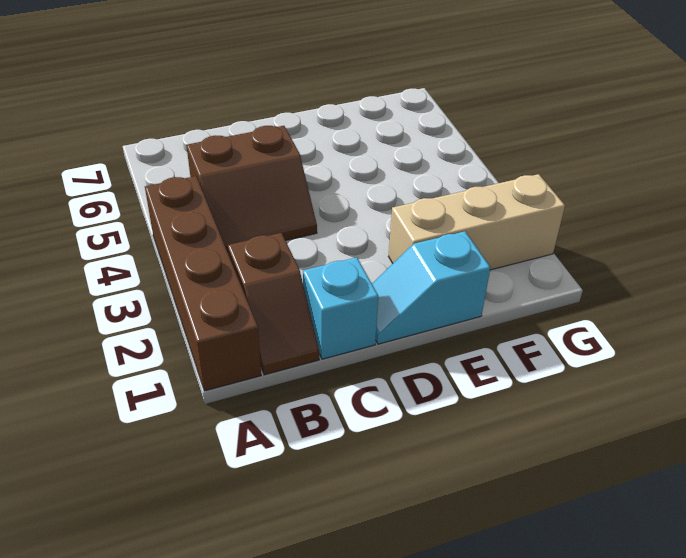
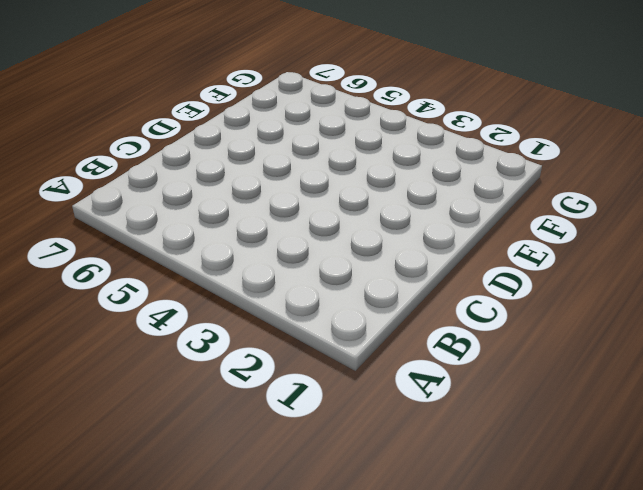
none -> brown brick A1:A4 level 1
none -> brown slope B1:B2 level 1 top 2

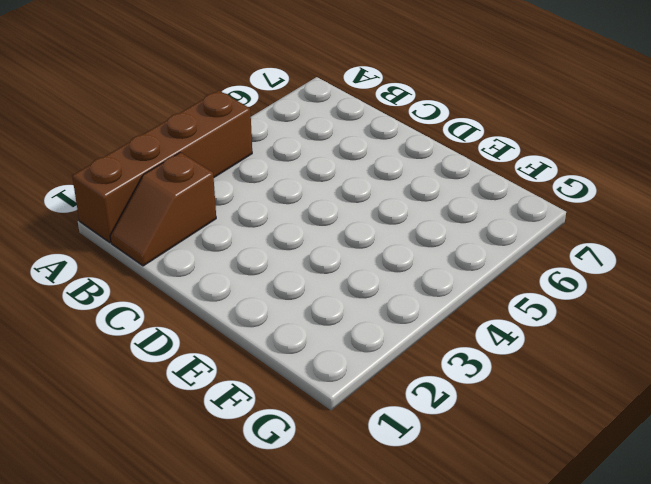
none -> brown slope B4:C5 level 1 top 5
none -> cyan brick C1 level 1

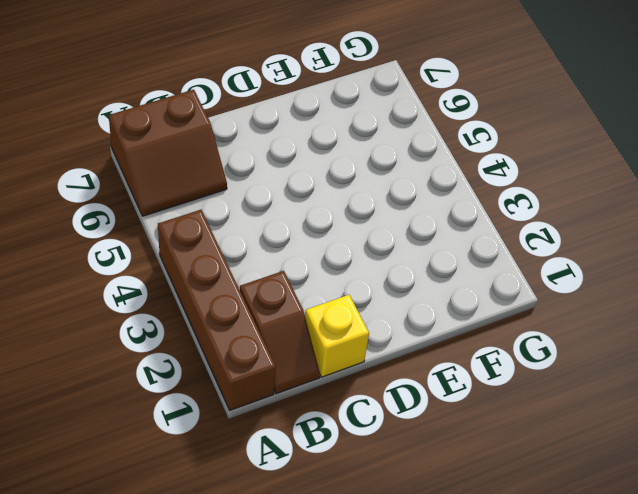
brown slope A6:B7 level 1 top 7 -> brown slope B4:C5 level 1 top 5
yellow brick C1 level 1 -> cyan brick C1 level 1
none -> cyan slope D1:E1 level 1 top E
none -> tan brick E2:G2 level 1

